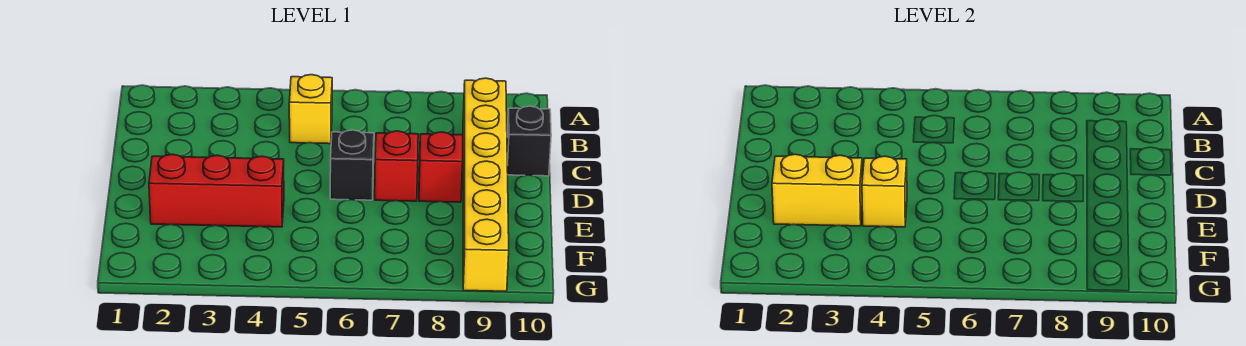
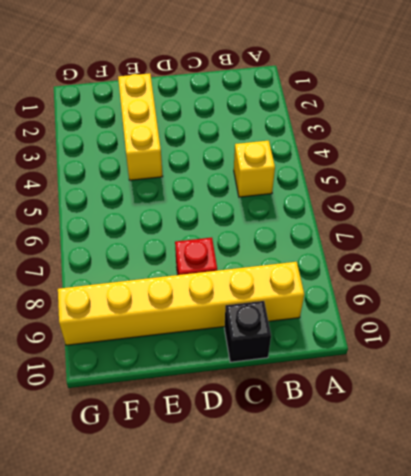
yellow brick E2:E4 level 1 -> red brick E2:E4 level 1
none -> black brick D6 level 1
none -> red brick D7 level 1

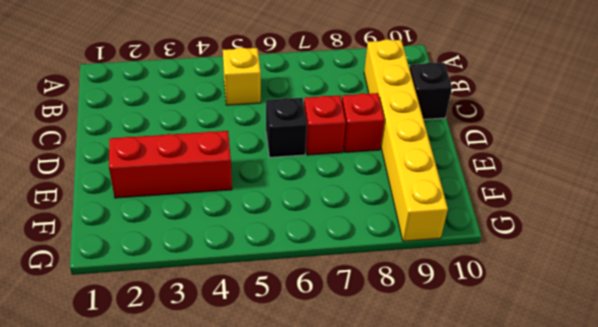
none -> yellow brick E2:E3 level 2
none -> yellow brick E4 level 2

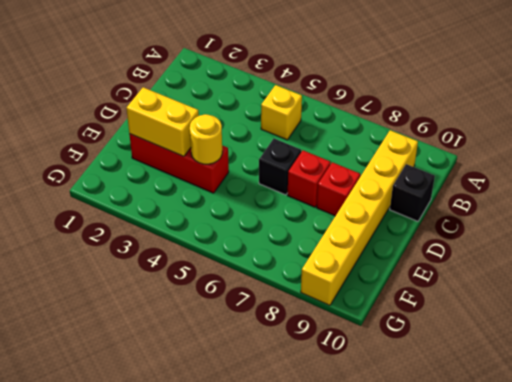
yellow round brick E4 level 2 -> yellow brick E4 level 2

